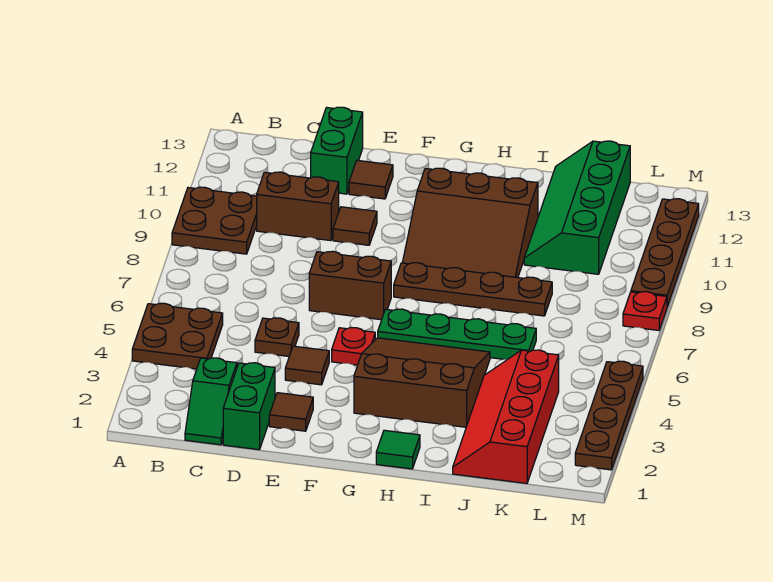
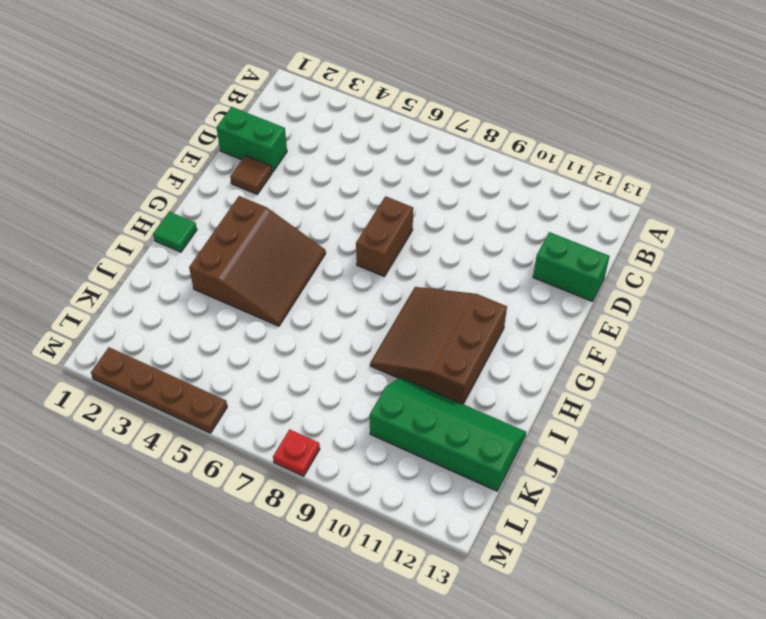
none -> brown plate A4:B5 level 1
none -> brown plate A9:B10 level 1
none -> green slope C1:C2 level 1 top 2

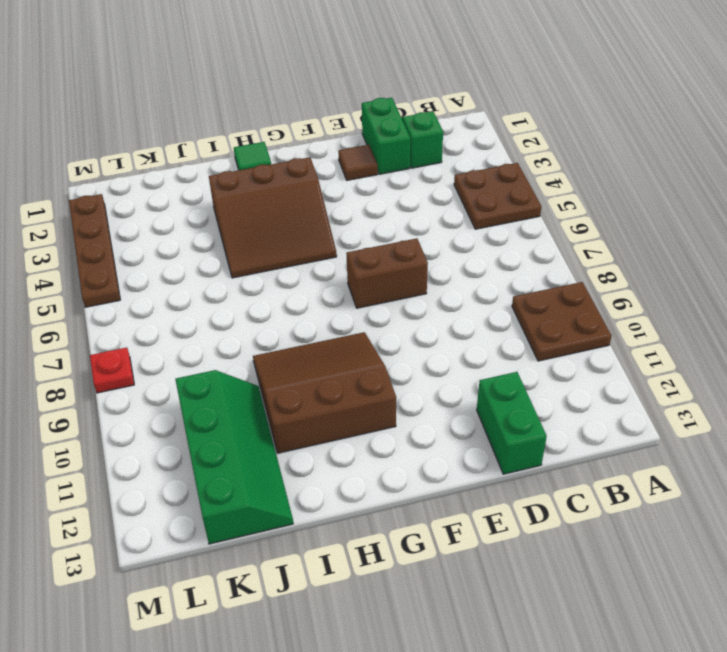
none -> brown brick C10:D10 level 1
none -> brown plate D5 level 1
none -> brown tile E4 level 1

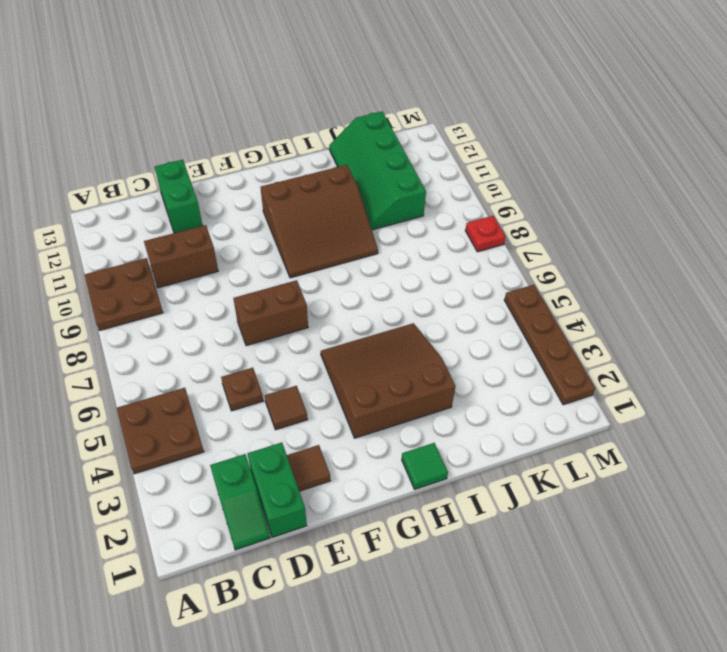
none -> brown tile E10 level 1
none -> brown tile E12 level 1
none -> red plate F5 level 1

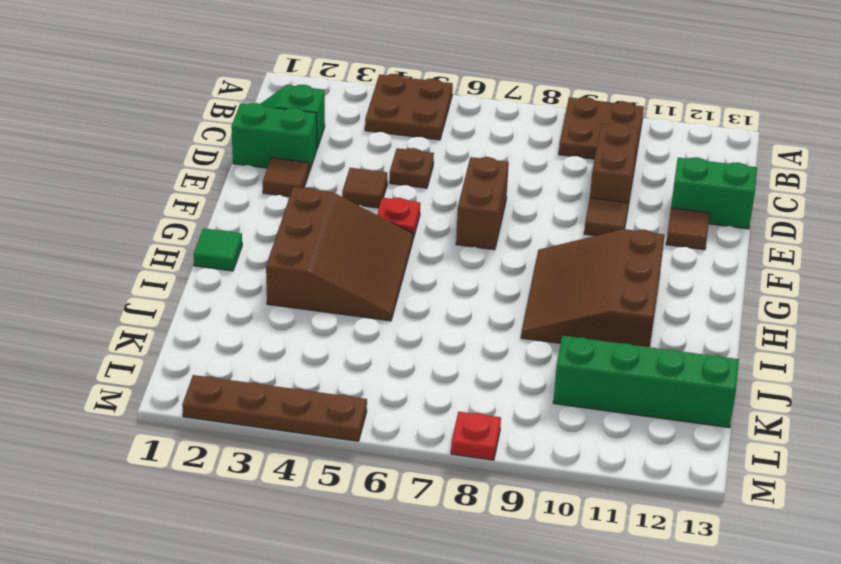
none -> green plate G6:J6 level 1
none -> brown plate G8:J8 level 1
none -> red slope J1:K4 level 1 top K

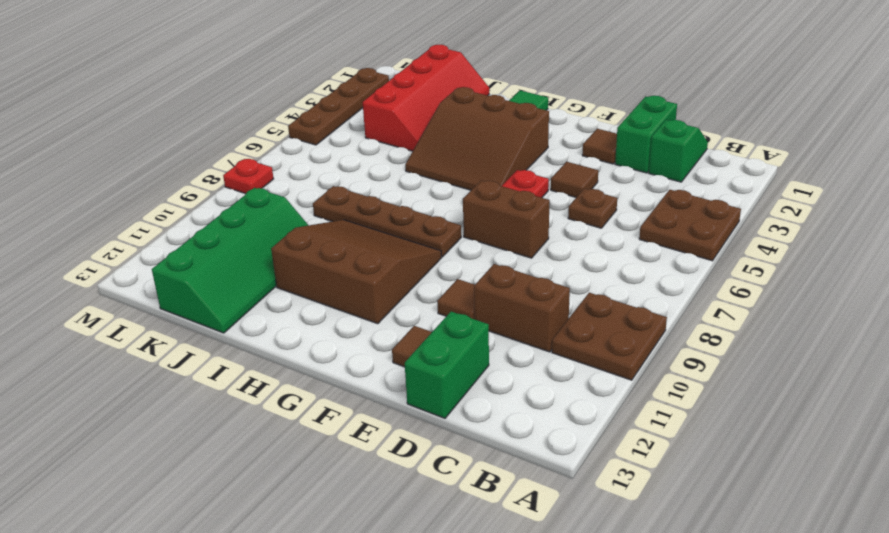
none -> green plate G6:J6 level 1
none -> brown plate M9:M12 level 1

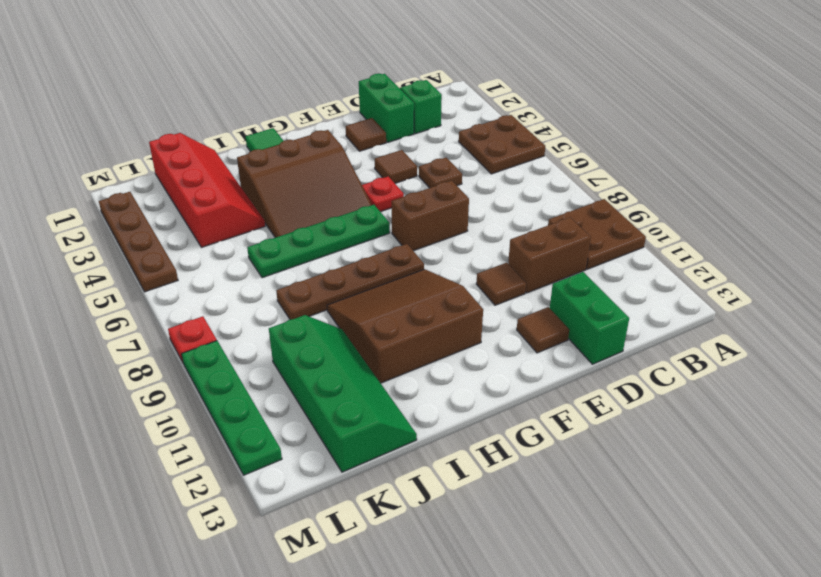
green plate M9:M12 level 1 -> brown plate M9:M12 level 1

